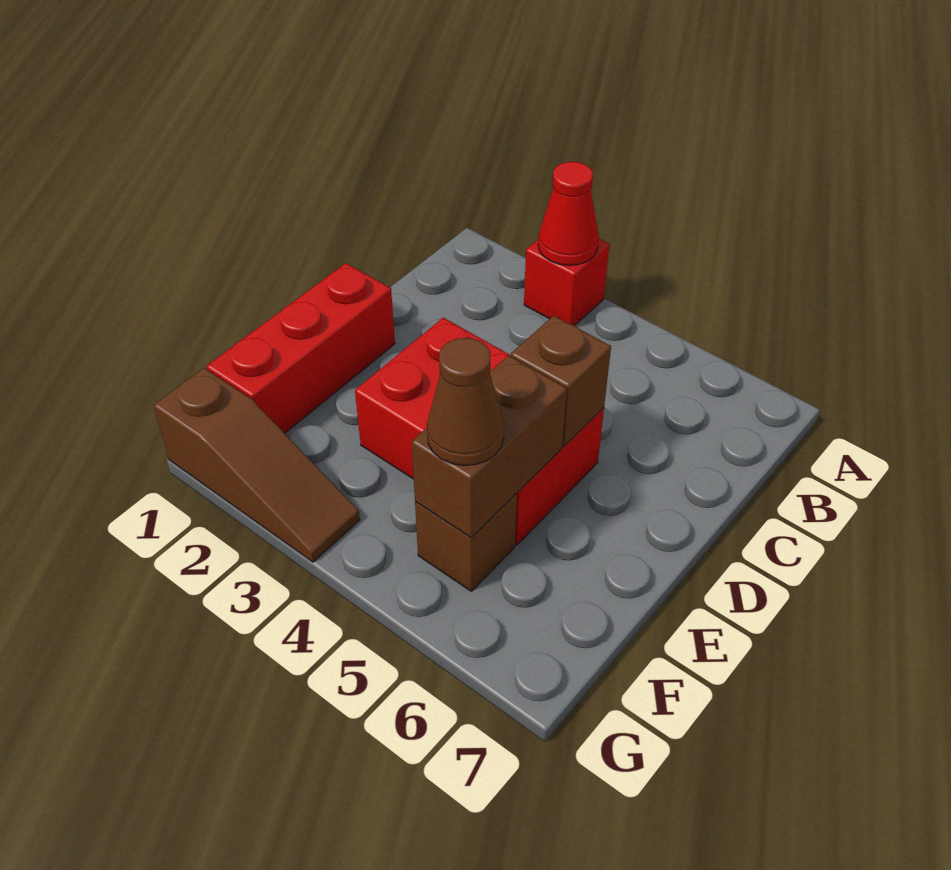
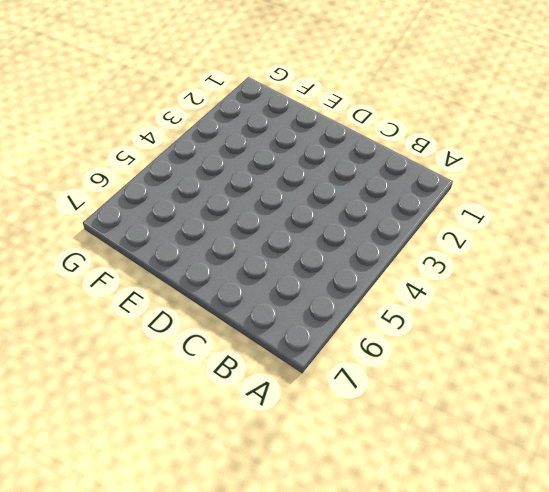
none -> red brick A3 level 1
none -> red brick D1:F1 level 1

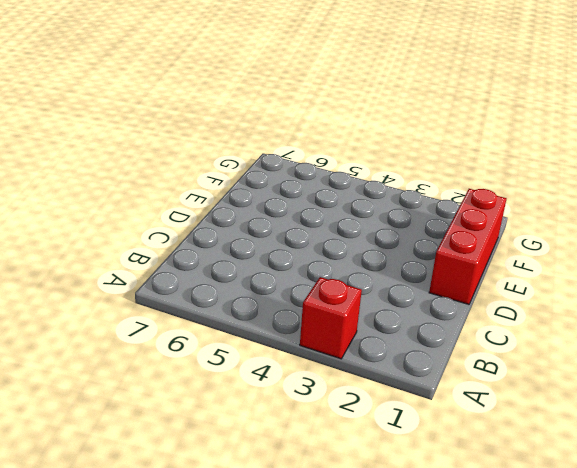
none -> red brick D3:E5 level 1
none -> brown brick F5 level 1

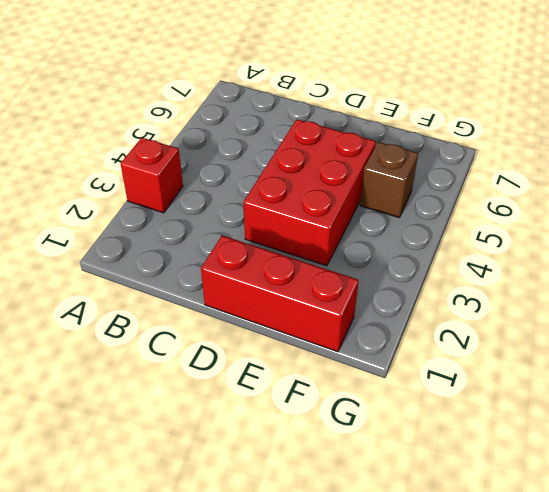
none -> brown slope G1:G3 level 1 top 1
none -> red cone A3 level 2

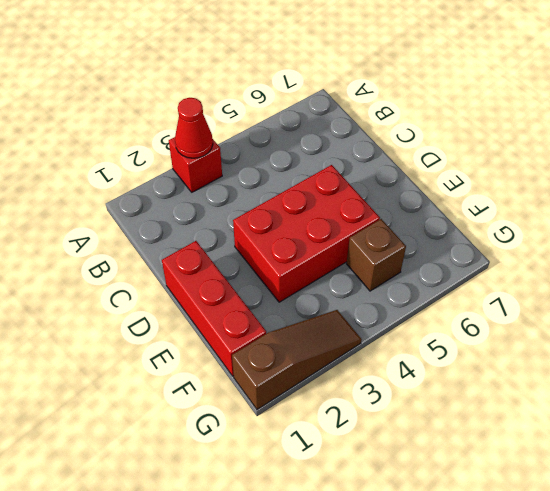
none -> brown brick D5 level 2
none -> brown brick E5:F5 level 2

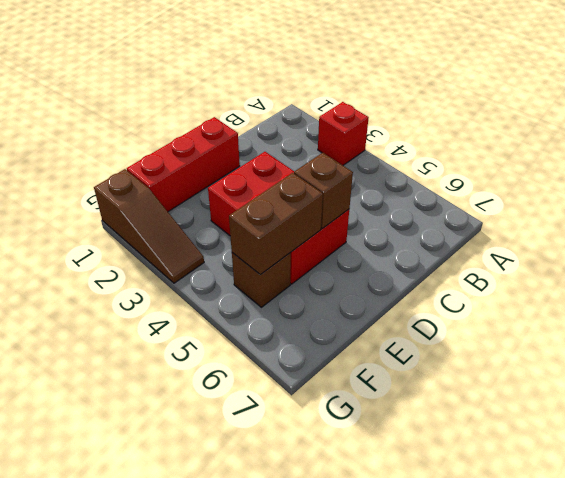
none -> red cone A3 level 2
none -> brown cone F5 level 3

